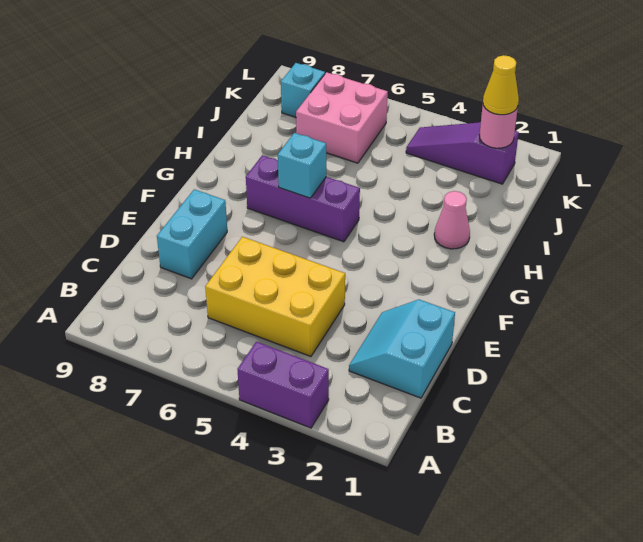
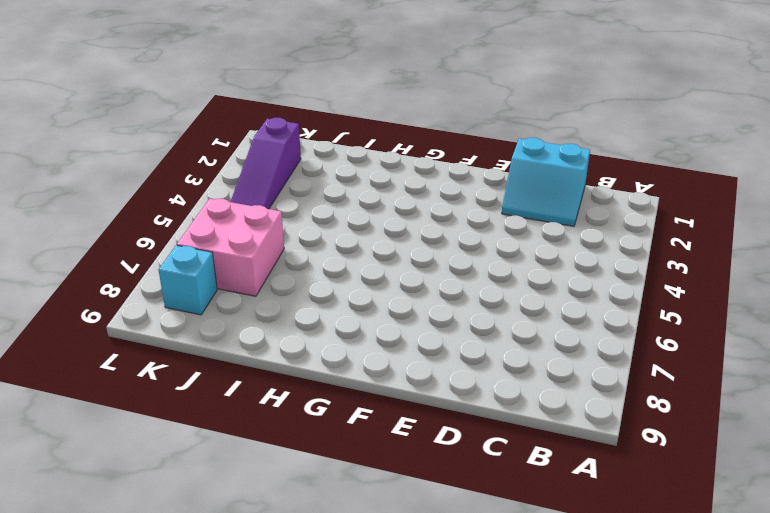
none -> purple brick A3:A4 level 1
none -> yellow brick C4:D6 level 1
none -> cyan brick D8:E8 level 1

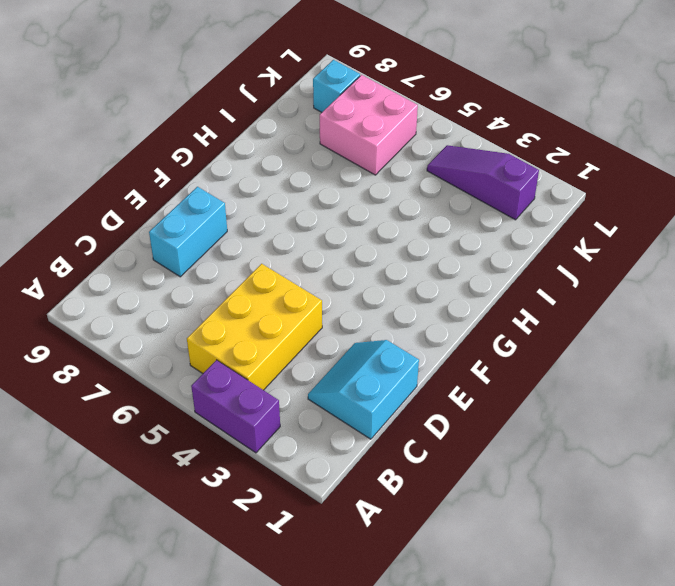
yellow brick B4:D5 level 1 -> yellow brick C4:D6 level 1
none -> purple brick G5:G7 level 1
none -> pink cone H2 level 1
none -> cyan brick G6 level 2

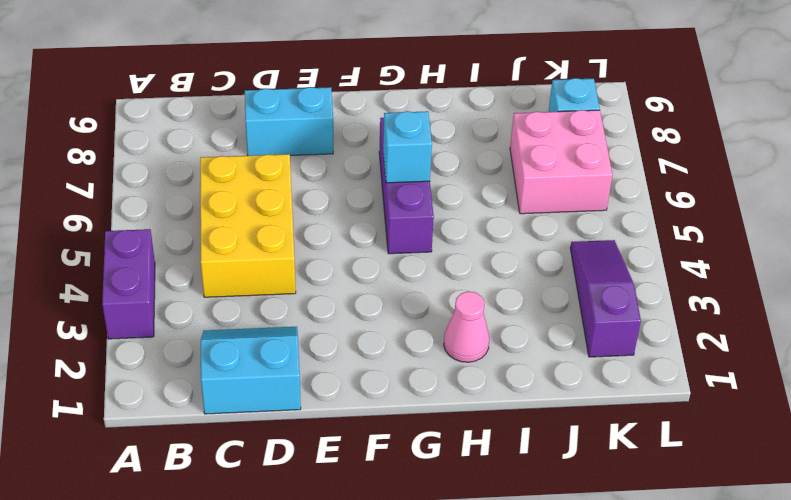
none -> pink round brick K2 level 2
none -> yellow cone K2 level 3

